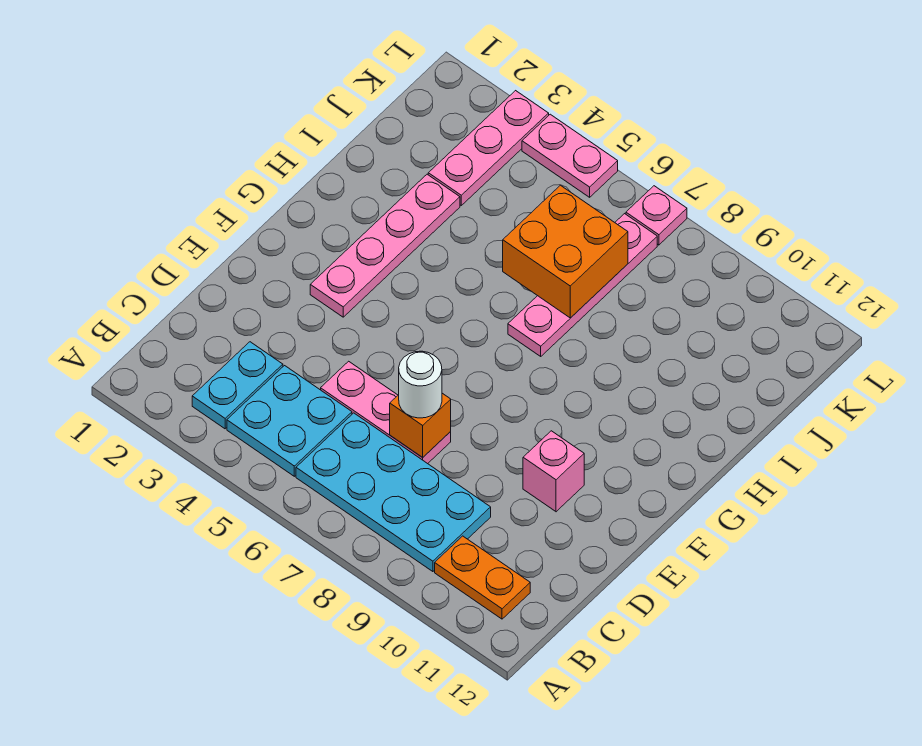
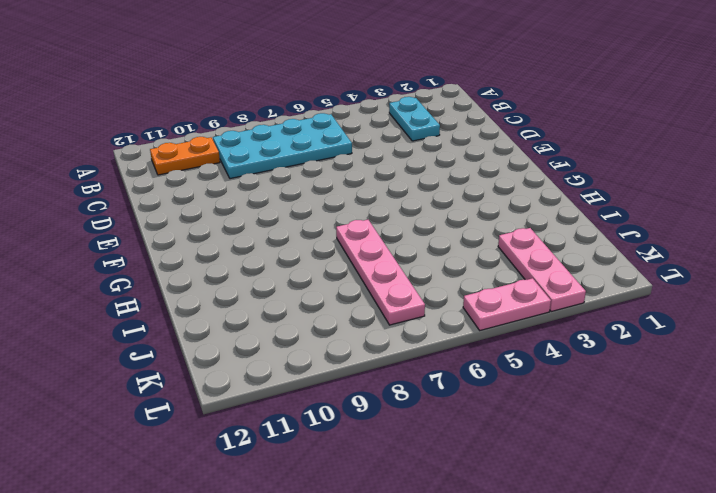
none -> cyan plate B4:C5 level 1
none -> pink plate D5:D7 level 1
none -> pink brick E10 level 1

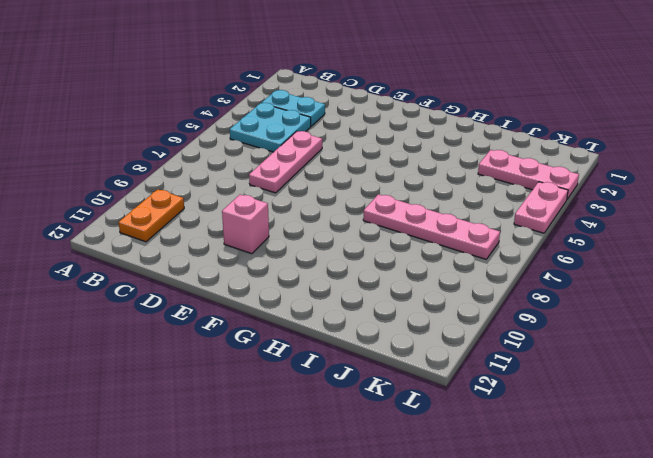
none -> cyan plate B6:C9 level 1
none -> pink plate F3:I3 level 1
none -> pink plate L7 level 1

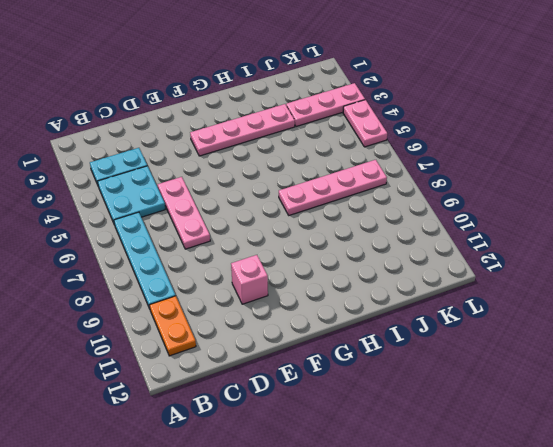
cyan plate B6:B9 level 1 -> cyan plate B6:C9 level 1
none -> pink plate L7 level 1
none -> orange brick D7 level 2
none -> orange brick I6:J7 level 2

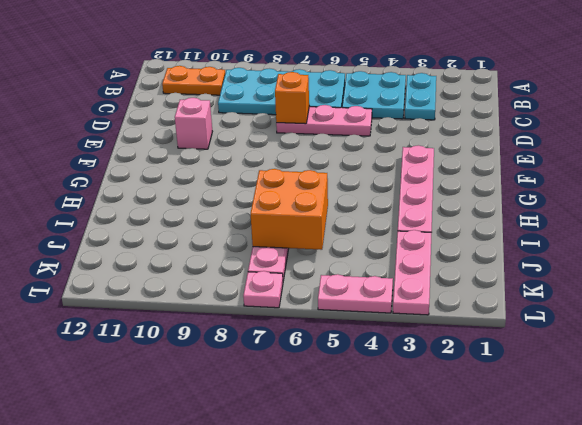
none -> white round brick D7 level 3

